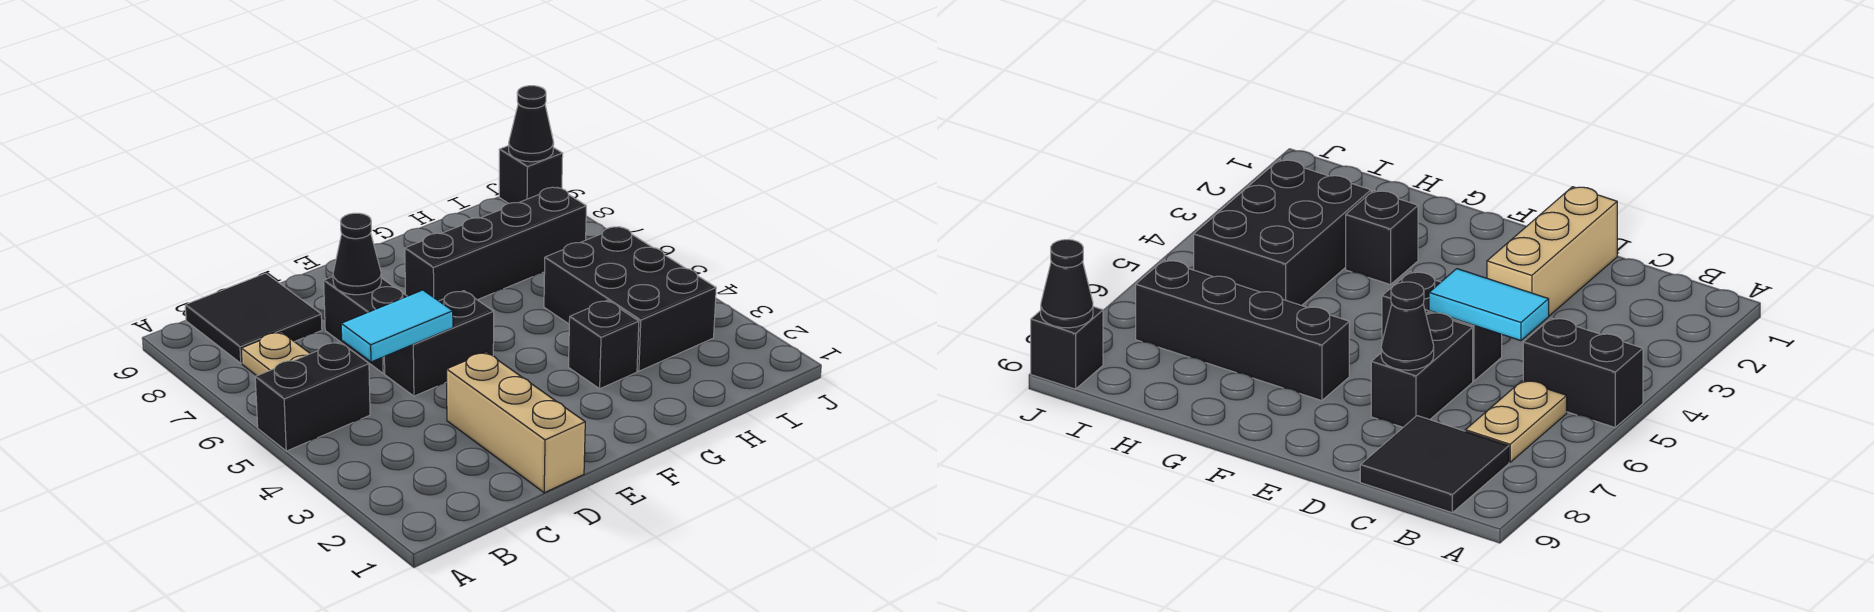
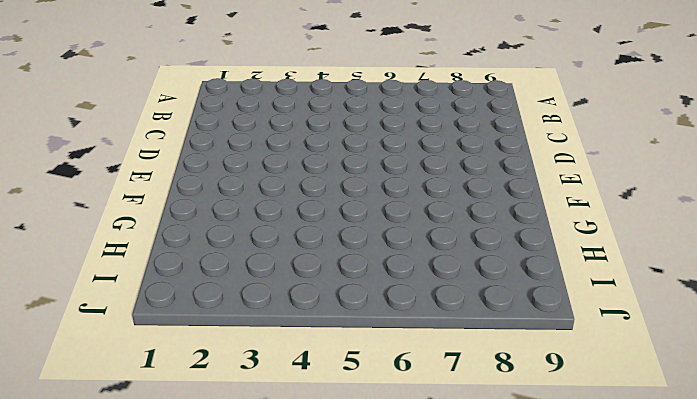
none -> black brick A5:B5 level 1
none -> tan plate B6:B7 level 1
none -> black tile B8:C9 level 1

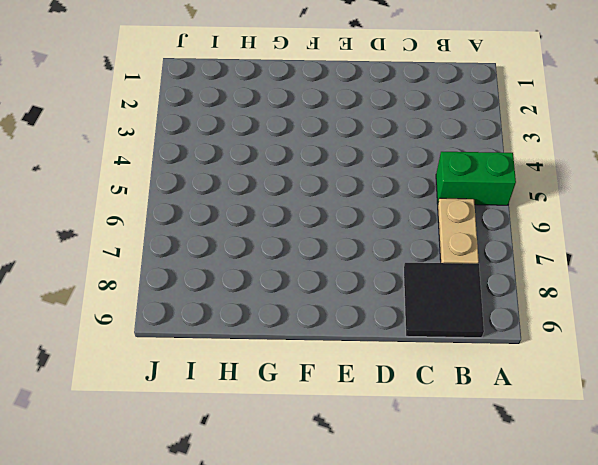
green brick A5:B5 level 1 -> black brick A5:B5 level 1
none -> tan brick D1:D3 level 1
none -> black brick D5:E5 level 1
none -> black brick D6:D7 level 1

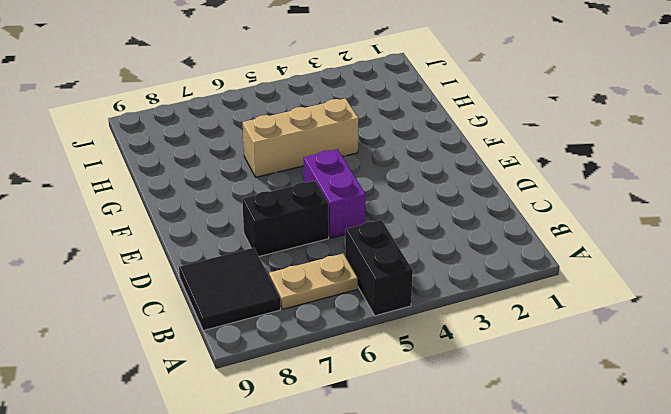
purple brick D5:E5 level 1 -> black brick D5:E5 level 1
tan brick G4:G6 level 1 -> tan brick D1:D3 level 1
none -> black brick F7:I7 level 1
none -> black brick G3 level 1
none -> black brick H3:I5 level 1

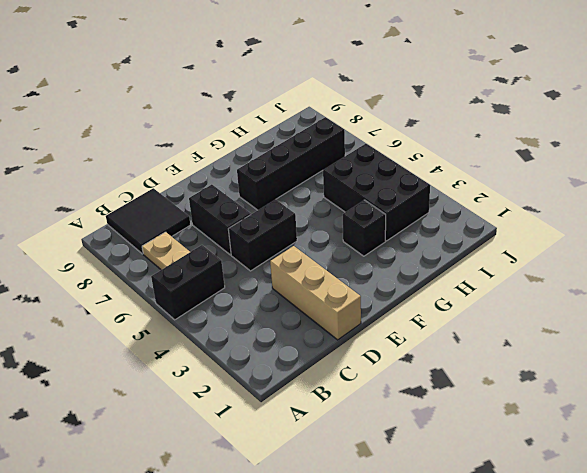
none -> black brick J9 level 1
none -> cyan tile C5:D5 level 2
none -> black cone D7 level 2

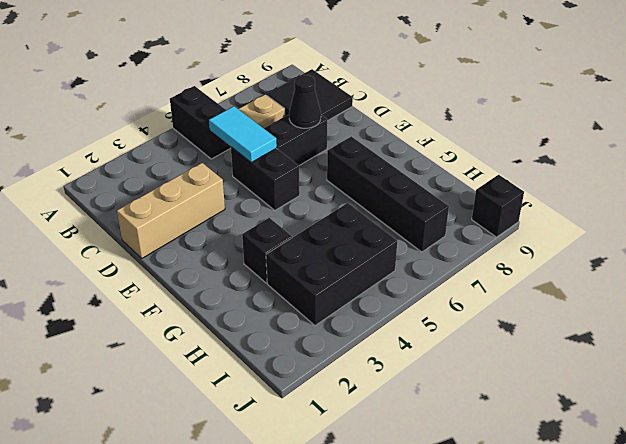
none -> black cone J9 level 2

